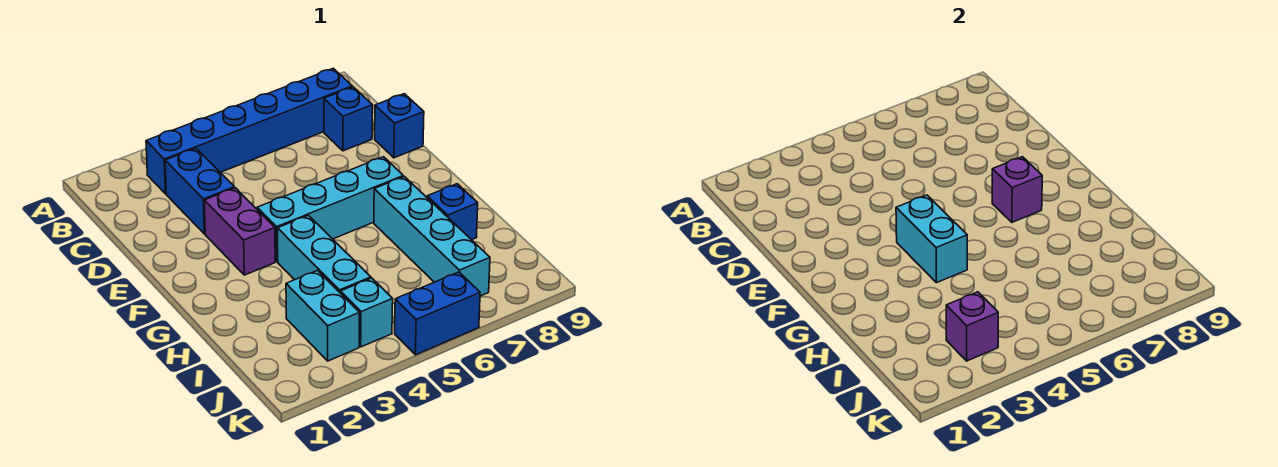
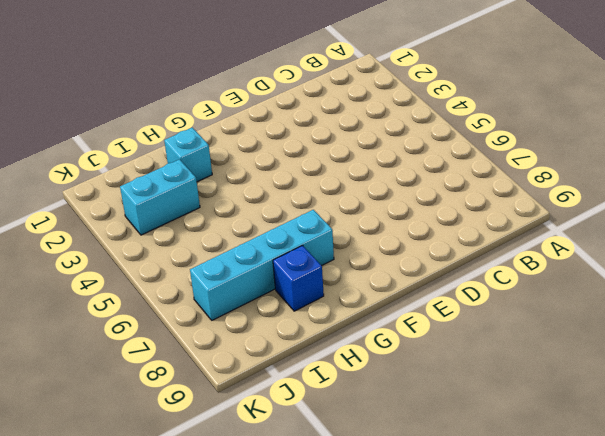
cyan brick H2 level 1 -> cyan brick J4 level 1
none -> blue brick B3:B8 level 1
none -> blue brick C3:D3 level 1
none -> blue brick C8 level 1

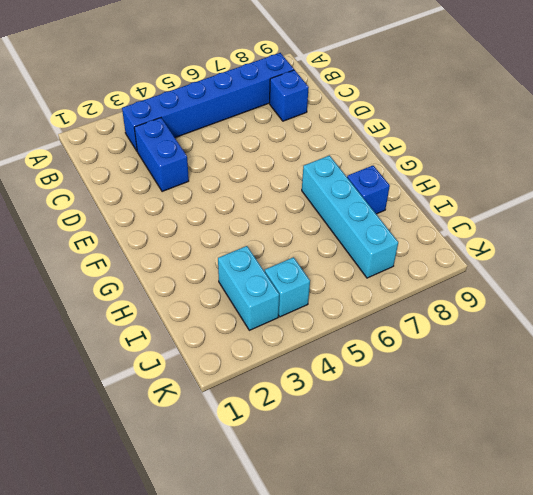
none -> blue brick D9 level 1
none -> purple brick E3:F3 level 1
none -> cyan brick F4:F7 level 1

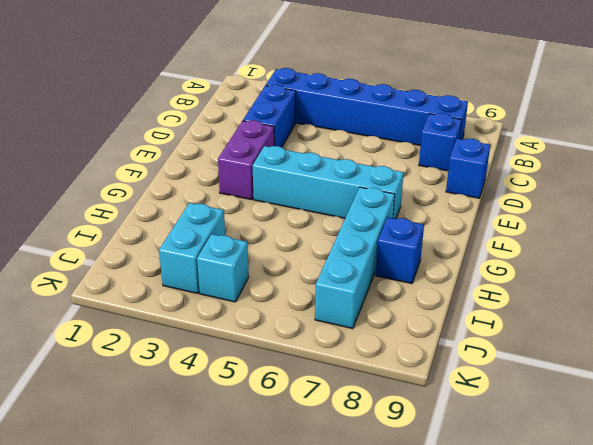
none -> cyan brick G4:I4 level 1
none -> blue brick K5:K6 level 1
none -> cyan brick F4:G4 level 2

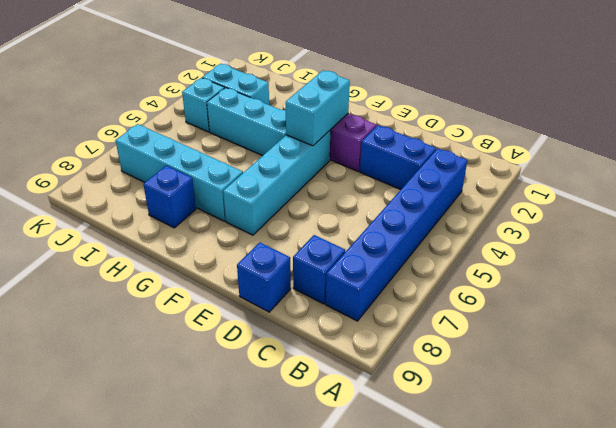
cyan brick F3:F4 level 2 -> cyan brick F4:G4 level 2
none -> blue brick K5:K6 level 1
none -> purple brick F7 level 2
none -> purple brick J3 level 2

